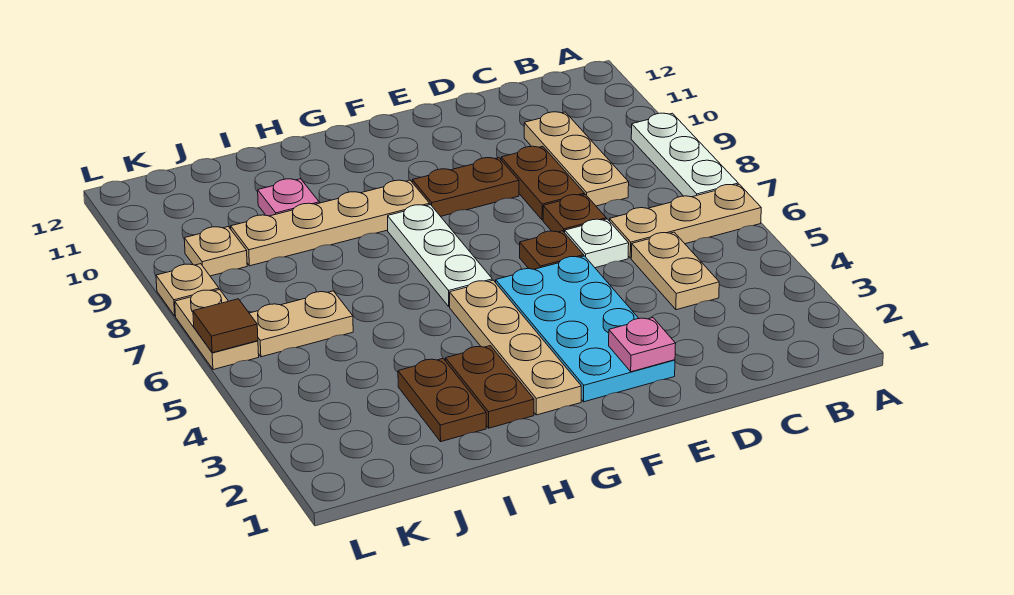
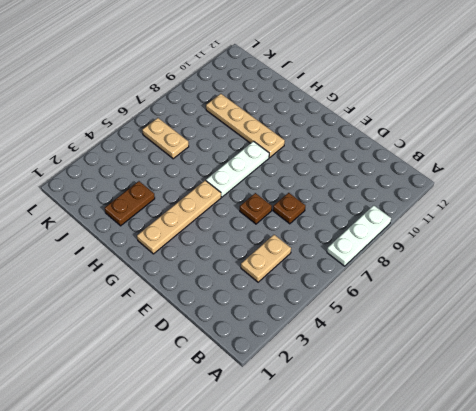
none -> tan plate A6:C6 level 1
none -> tan plate C8:C10 level 1
none -> white plate D6 level 1

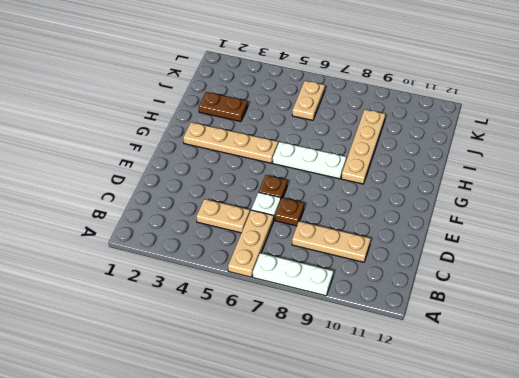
none -> brown plate D8:D9 level 1
none -> cyan plate E2:F5 level 1
none -> brown plate E9:F9 level 1

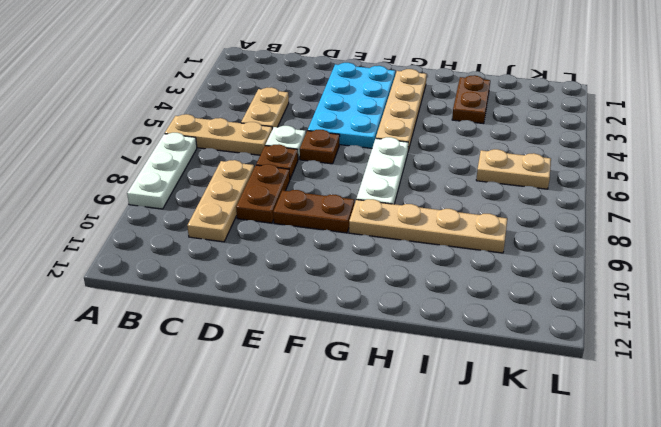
none -> brown plate H2:H3 level 1
none -> pink plate I10 level 1
none -> tan plate K9 level 1

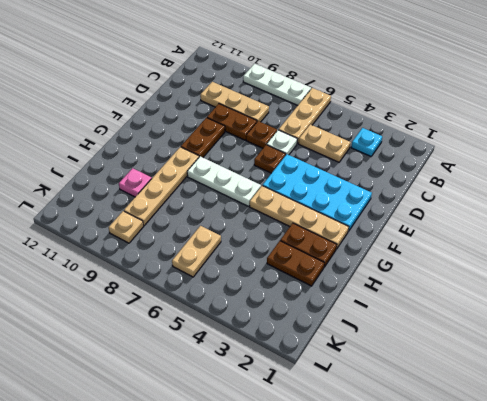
cyan plate B3 level 1 -> none
none -> tan plate L6:L7 level 1
none -> tan plate L8 level 1
none -> pink plate E2 level 2

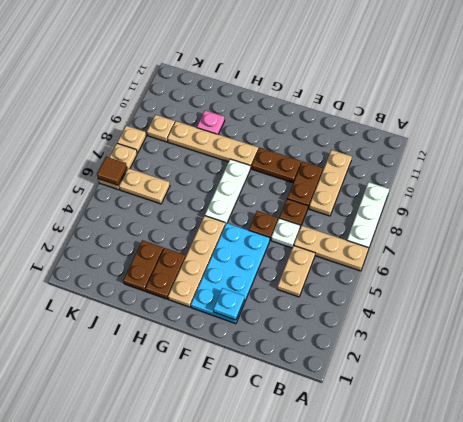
cyan plate E2 level 2 -> pink plate E2 level 2

